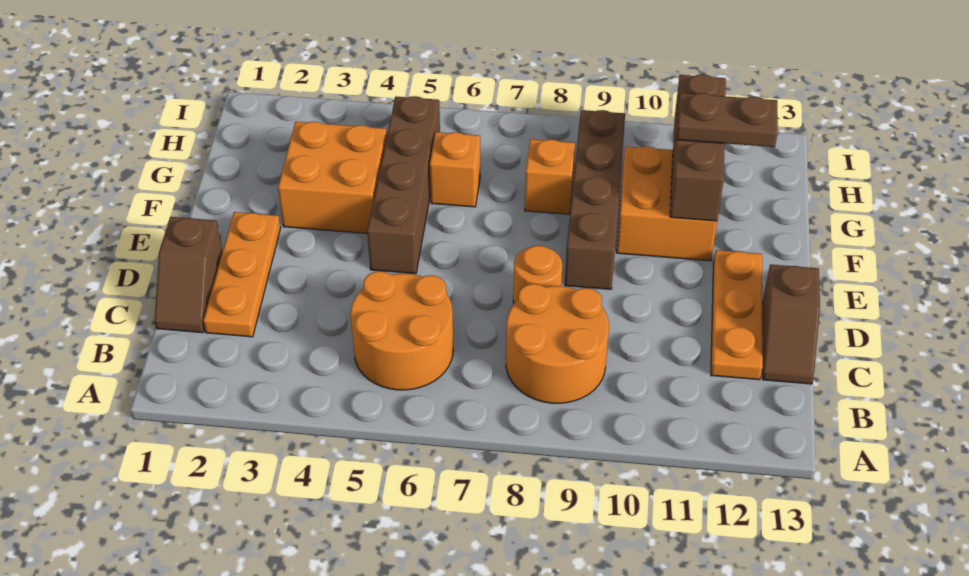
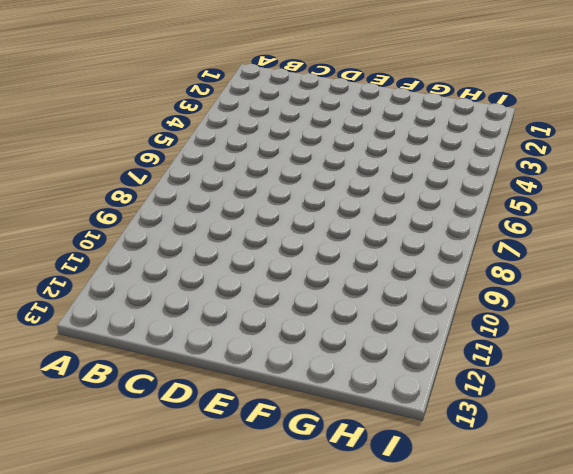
none -> orange round brick B5:C6 level 1
none -> orange round brick B8:C9 level 1
none -> brown slope C1:D1 level 1 top D

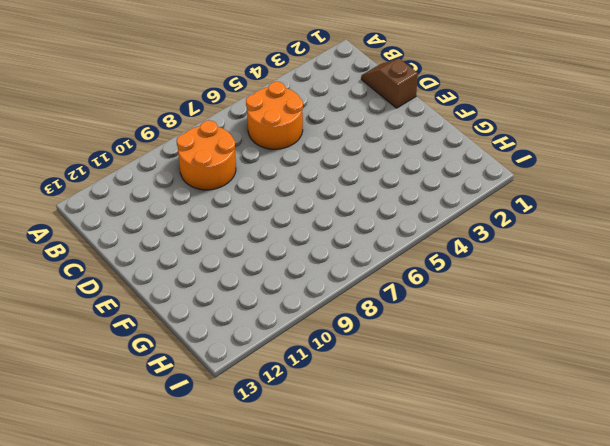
none -> orange plate C2:E2 level 1
none -> orange plate C12:E12 level 1
none -> brown slope C13:D13 level 1 top D

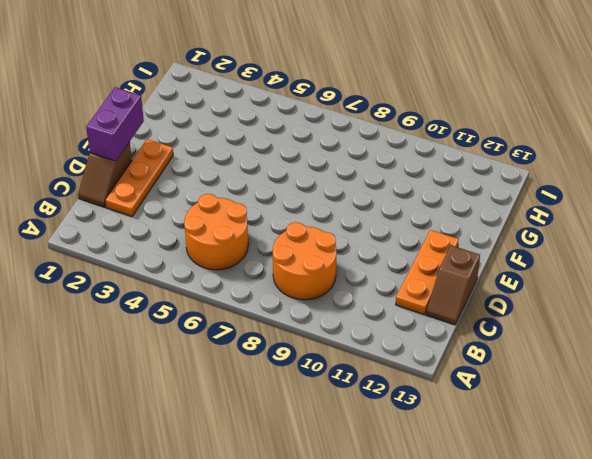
purple brick D1:E1 level 2 -> none
none -> orange round brick D8 level 1
none -> brown brick E5:H5 level 1
none -> brown brick E9:H9 level 1

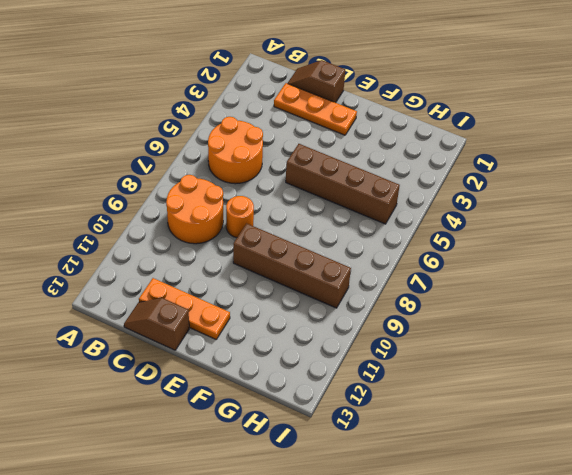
none -> orange brick F3:G4 level 1
none -> orange brick F10:G11 level 1
none -> orange brick G6 level 1

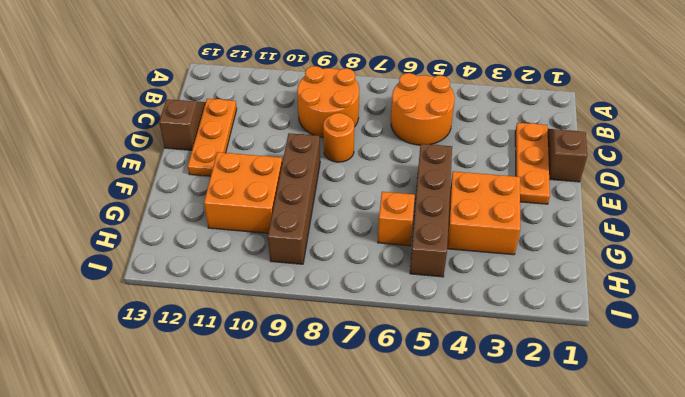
none -> orange brick G8 level 1
none -> brown brick F11:H11 level 2
none -> brown plate G11:G12 level 3

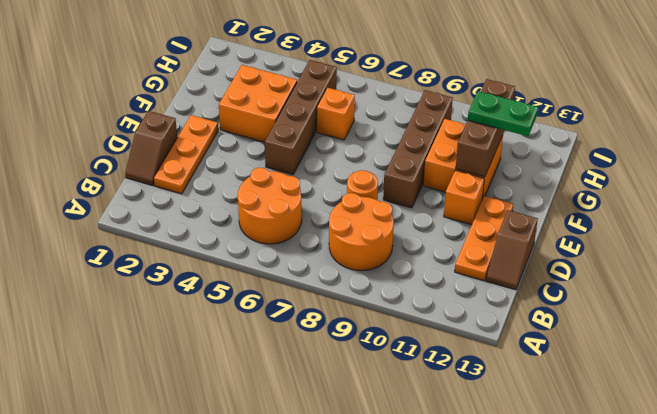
orange brick E11 level 1 -> orange brick G8 level 1
green plate G11:G12 level 3 -> brown plate G11:G12 level 3

